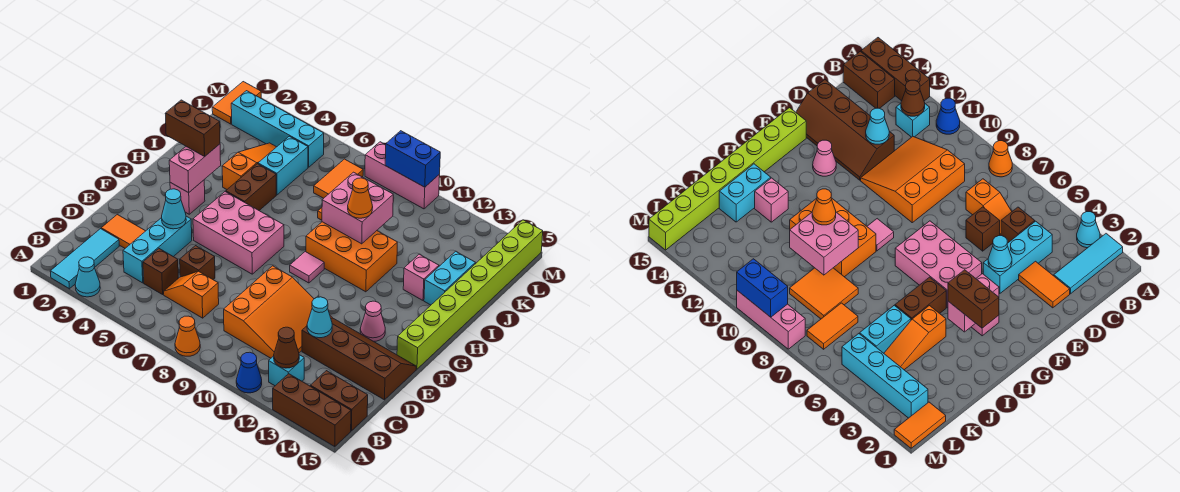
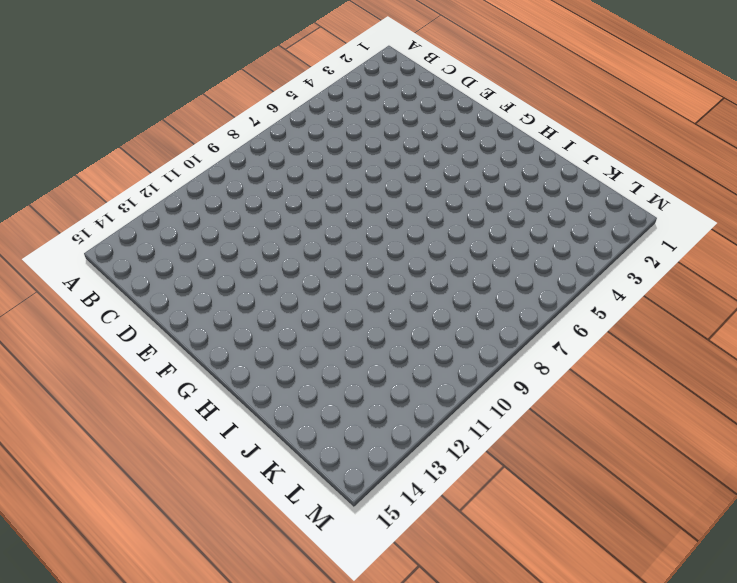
none -> cyan tile A2:C2 level 1
none -> cyan cone A3 level 1
none -> orange cone A8 level 1
none -> blue cone A11 level 1

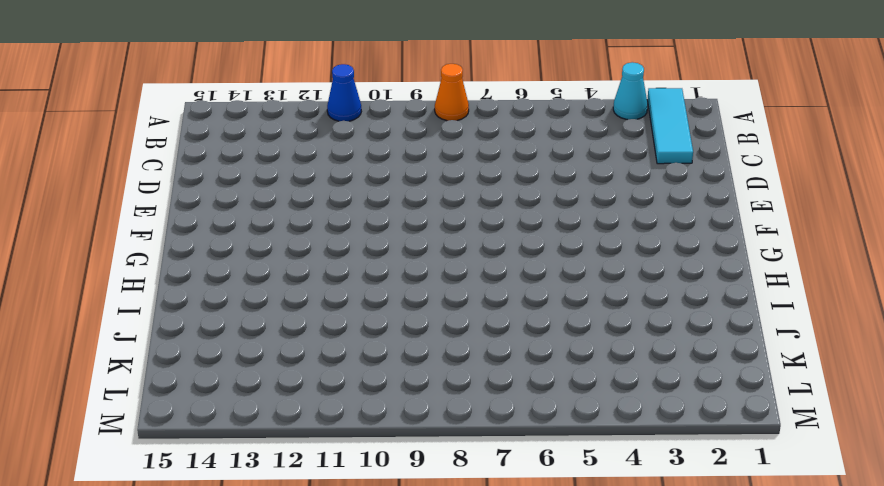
none -> brown brick A13:A15 level 1
none -> cyan brick B12 level 1
none -> brown brick B14:B15 level 1
none -> cyan brick C4:E4 level 1

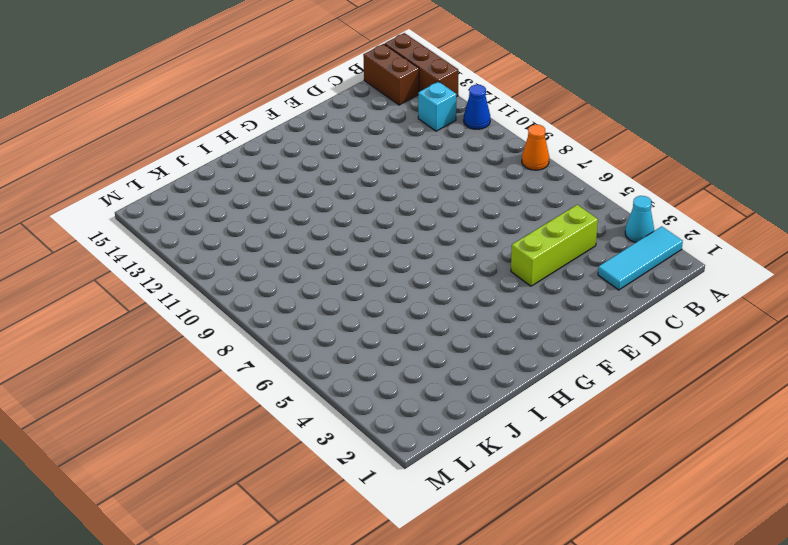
lime brick C4:E4 level 1 -> cyan brick C4:E4 level 1
none -> brown brick C5 level 1
none -> orange slope C6:C7 level 1 top 7
none -> orange slope C9:E11 level 1 top 9
none -> orange tile D2:D3 level 1

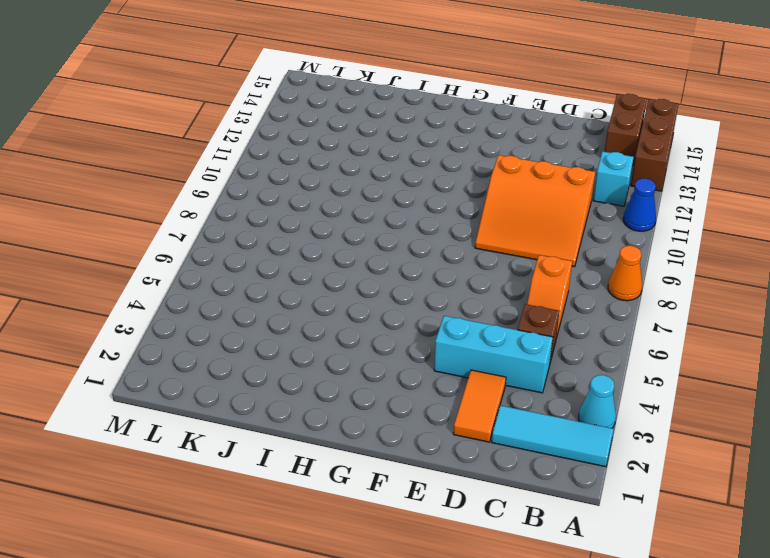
orange slope C9:E11 level 1 top 11 -> orange slope C9:E11 level 1 top 9
none -> brown brick D6 level 1
none -> brown slope D12:E15 level 1 top D
none -> pink brick F5:G7 level 1
none -> pink cone F13 level 1

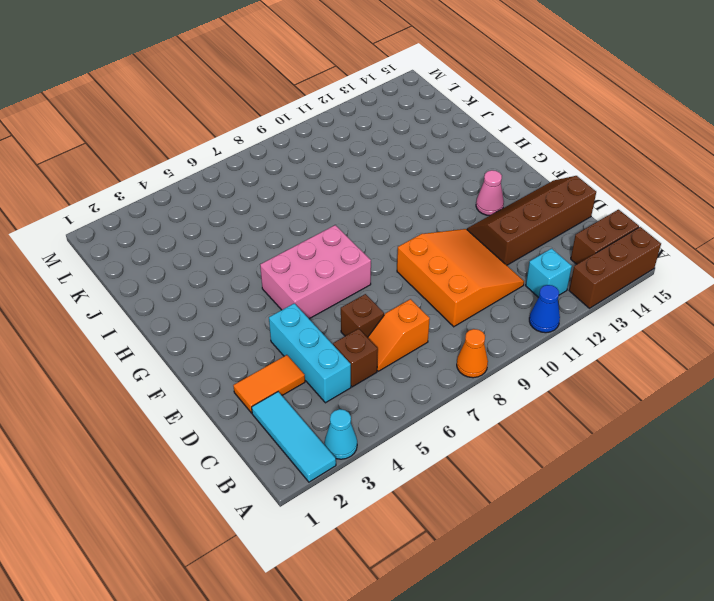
none -> lime brick F15:M15 level 1
none -> pink brick G3 level 1
none -> pink tile G9 level 1
none -> brown brick H5:I5 level 1

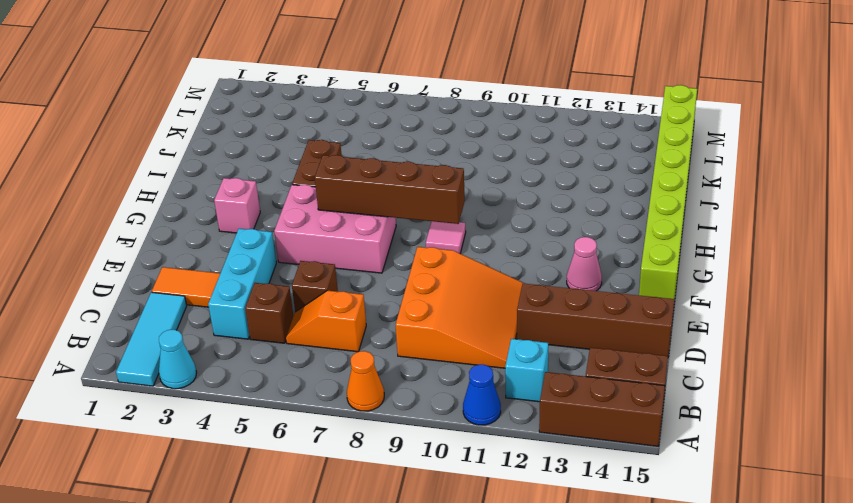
brown brick G6:G9 level 2 -> none
none -> orange brick H9:I11 level 1
none -> orange slope I4:K4 level 1 top I
none -> pink brick I13 level 1
none -> cyan brick I14:J14 level 1

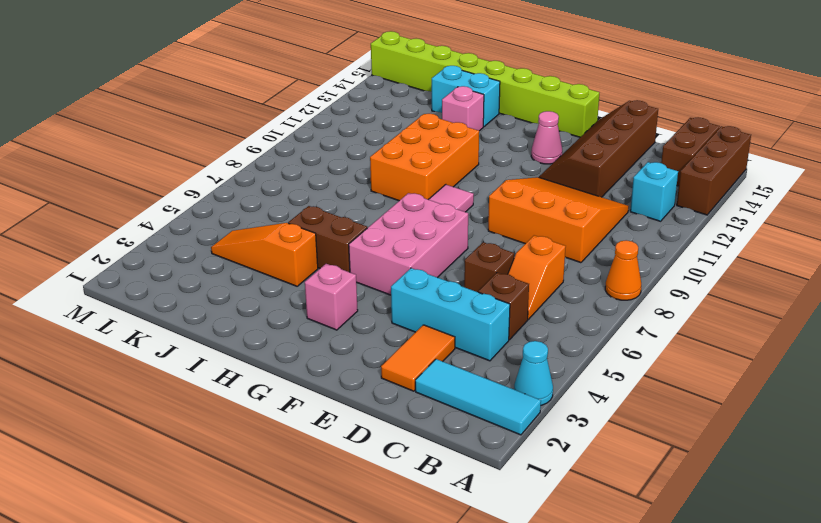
none -> blue cone A11 level 1
none -> cyan brick J5:K5 level 1
none -> orange tile J8:K9 level 1
none -> orange tile K7:L7 level 1

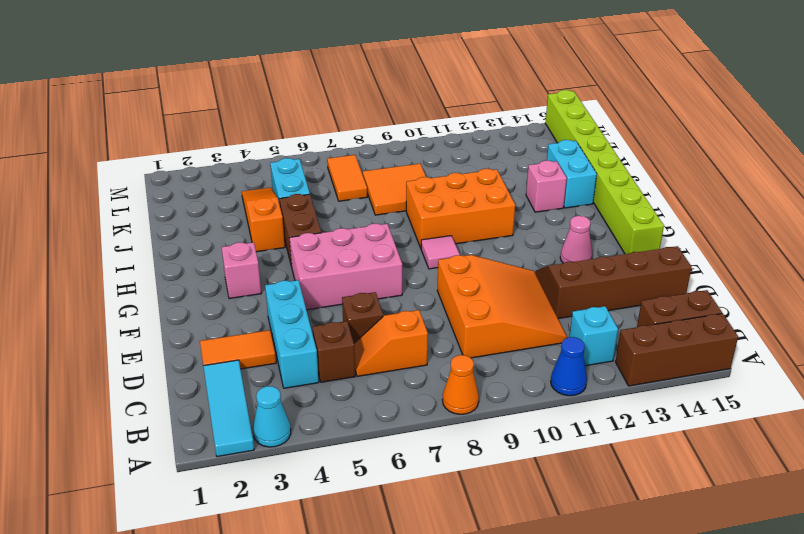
none -> orange tile L1:M1 level 1
none -> cyan brick L2:L5 level 1
none -> pink brick M8:M10 level 1
none -> brown cone B12 level 2

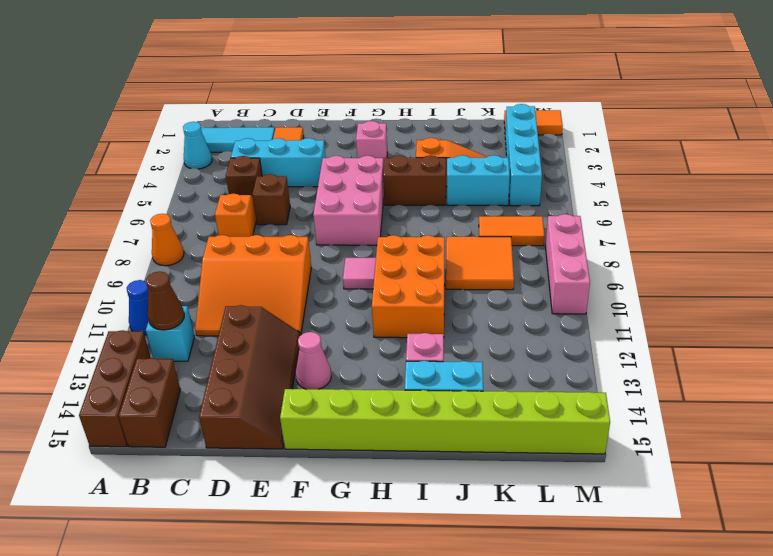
none -> cyan cone D12 level 2
none -> cyan cone E4 level 2
none -> pink brick G3:H3 level 2
none -> pink brick I9:J10 level 2

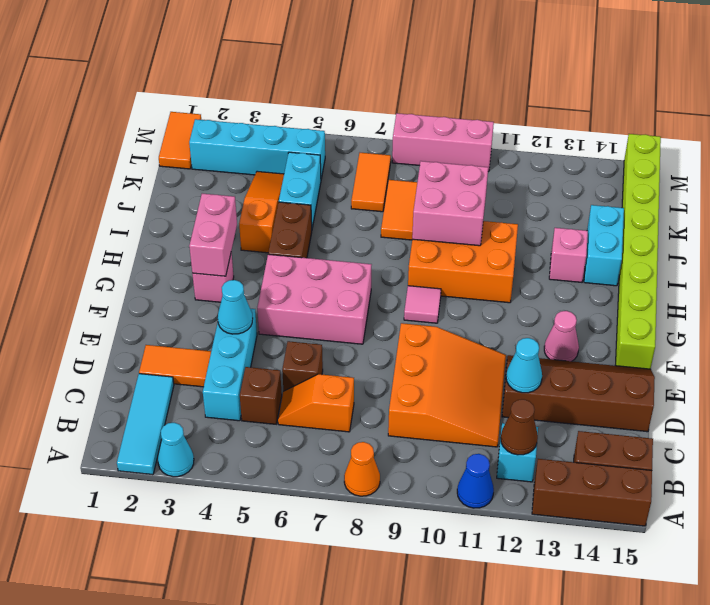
none -> blue brick M9:M10 level 2
none -> brown brick H2:H3 level 3
none -> orange cone I10 level 3

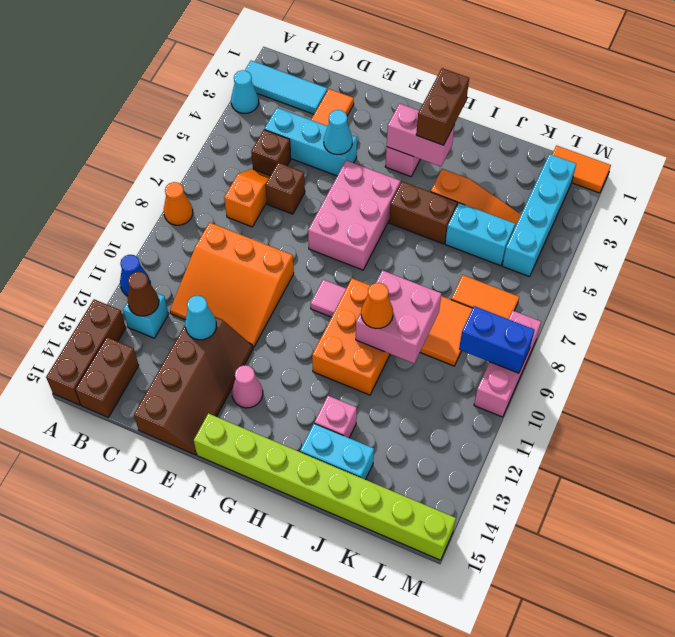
blue brick L9:M9 level 2 -> blue brick M9:M10 level 2

